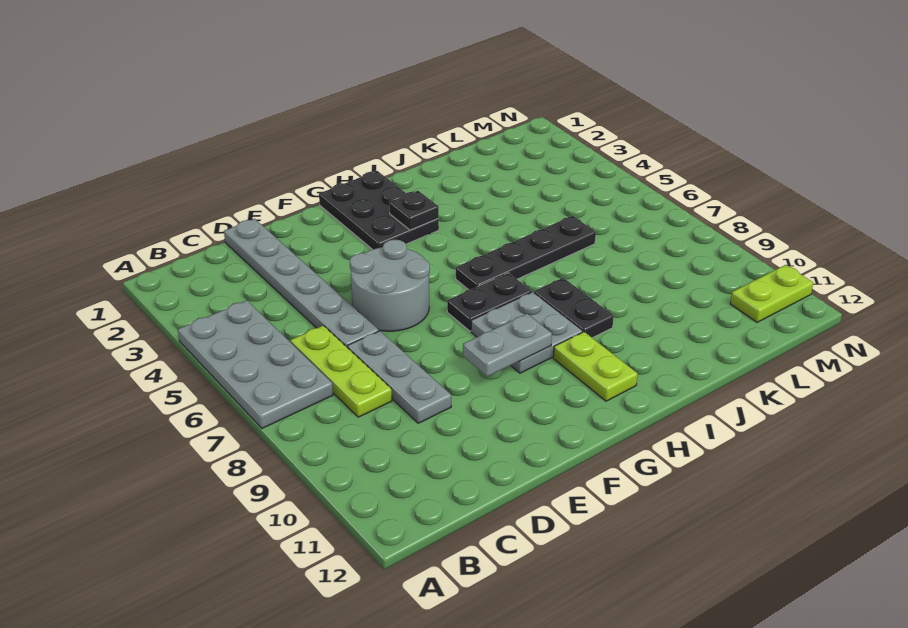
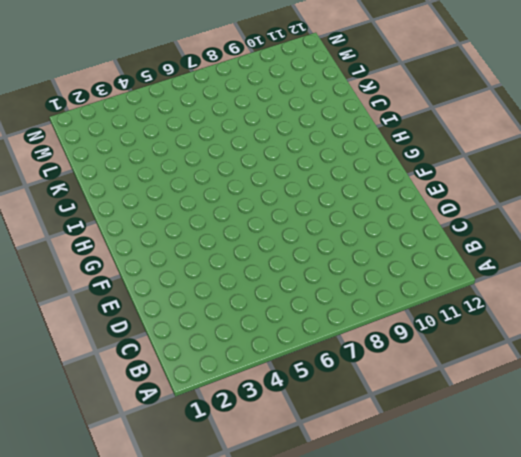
none -> grey plate A4:B7 level 1
none -> lime plate C6:C8 level 1
none -> grey plate D1:D6 level 1

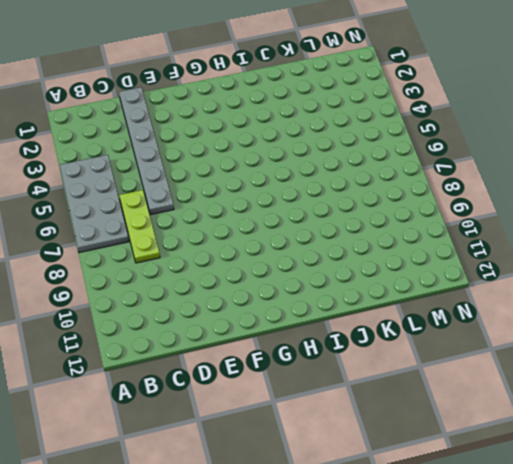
none -> grey plate D7:D9 level 1
none -> grey round brick E5:F6 level 1
none -> black plate G1:H3 level 1

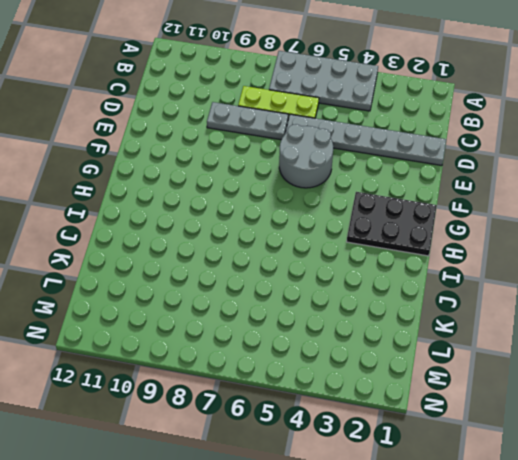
none -> black plate G7:H7 level 1
none -> grey plate G8:H9 level 1
none -> black plate H6:K6 level 1

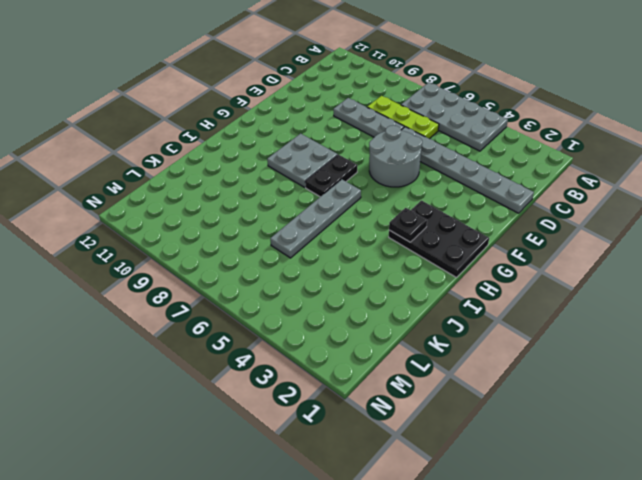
grey plate H6:K6 level 1 -> black plate H6:K6 level 1
none -> lime plate H10:H11 level 1
none -> black plate I8:I9 level 1
none -> lime plate M11:N11 level 1

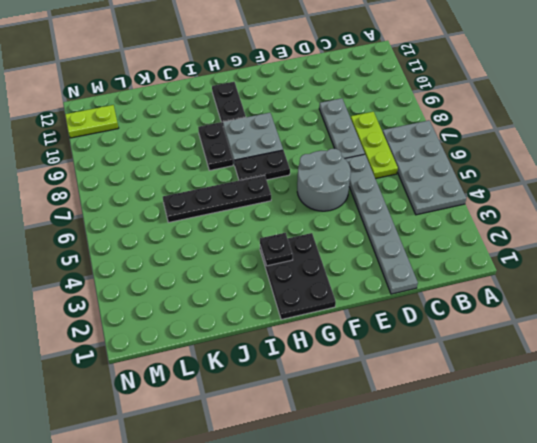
black plate H10:H11 level 1 -> lime plate H10:H11 level 1
none -> grey plate F9:G9 level 2

